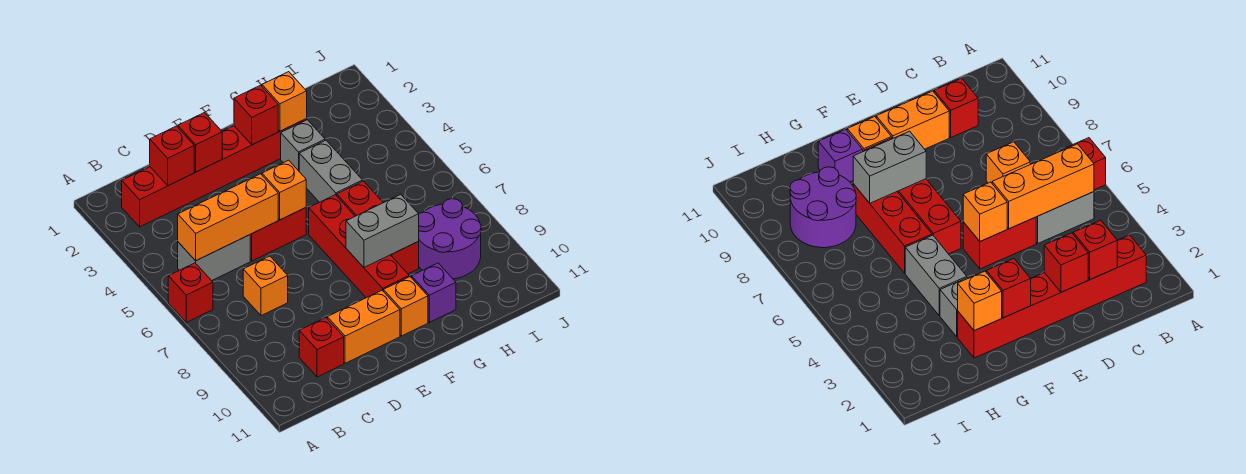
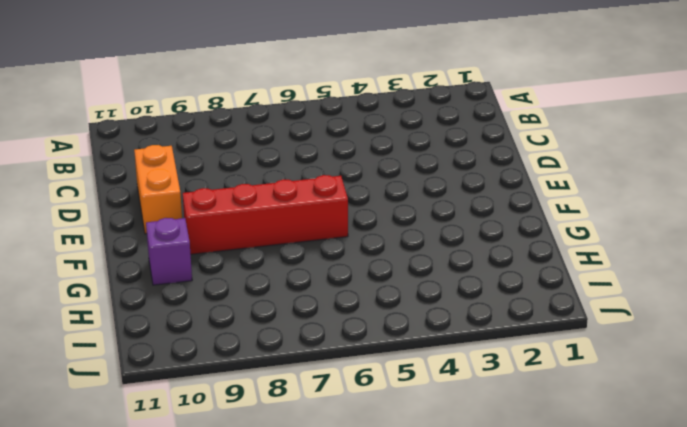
none -> red brick A6 level 1
none -> red brick B2:G2 level 1
none -> grey brick B5:C5 level 1

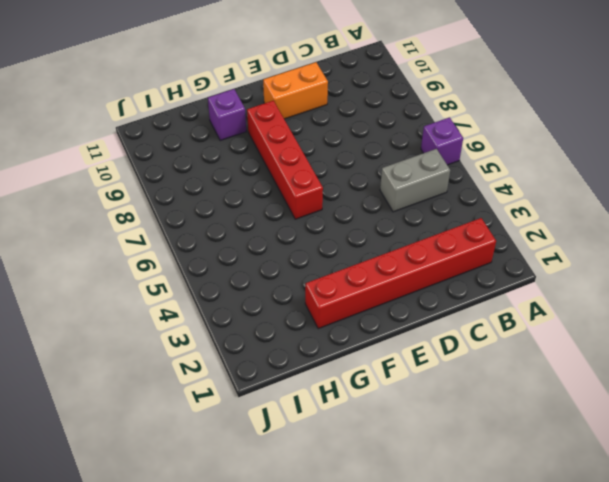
purple brick A6 level 1 -> red brick A6 level 1
none -> orange brick C7 level 1
none -> red brick C10 level 1
none -> red brick D5:E5 level 1

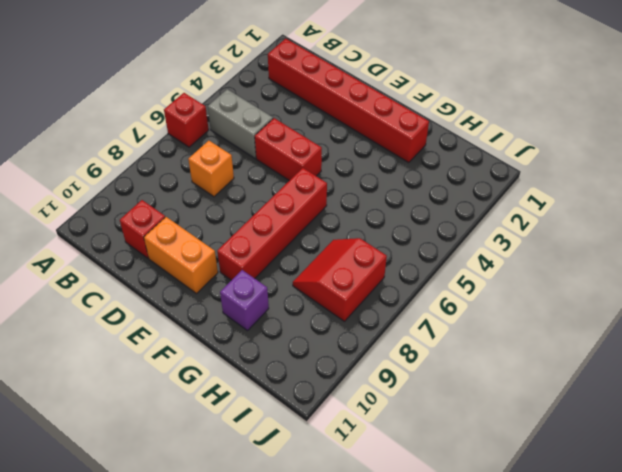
red slope H7:I8 level 1 top I -> purple round brick H8:I9 level 1
none -> orange brick F10 level 1
none -> grey brick G3 level 1
none -> grey brick G4:G5 level 1

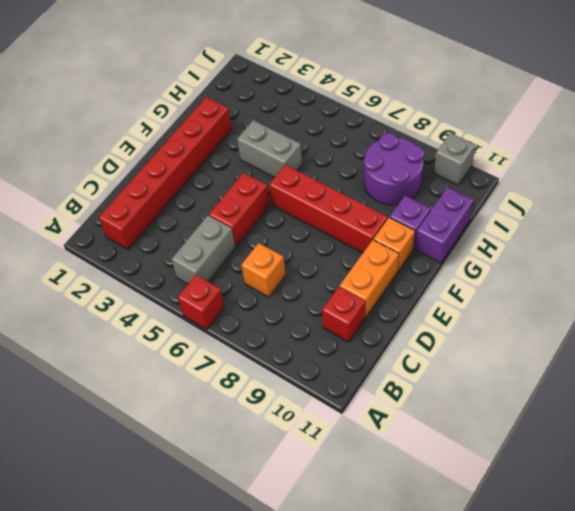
purple brick G11:H11 level 1 -> none
grey brick J10 level 1 -> grey brick G3 level 1
none -> red brick G6:G8 level 1
none -> orange brick B5:D5 level 2
none -> red brick C2 level 2

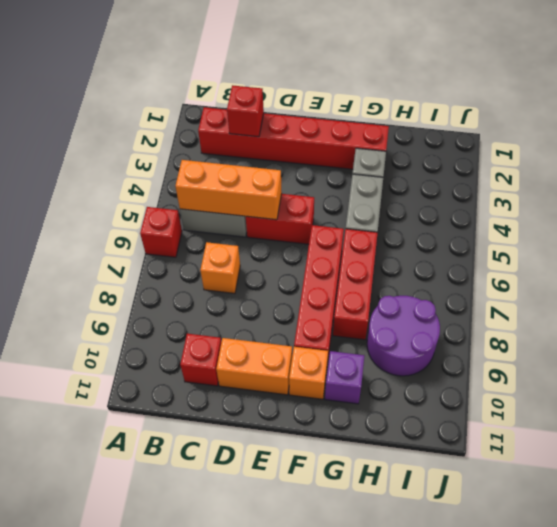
none -> red brick D2 level 2
none -> orange brick E5 level 2
none -> red brick F2 level 2

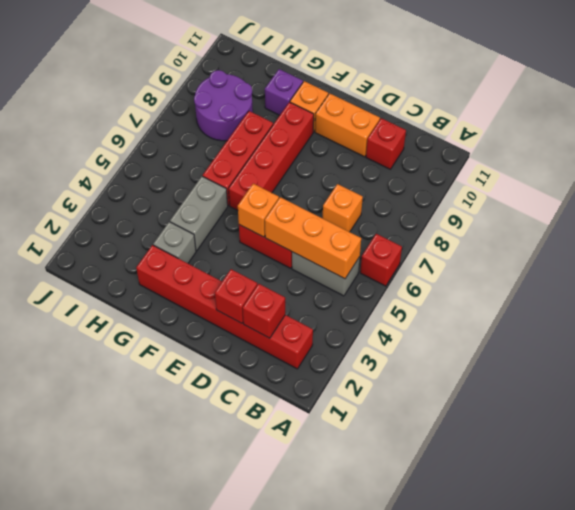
none -> red brick F2 level 2
none -> grey brick F8:G8 level 2
none -> orange brick G2 level 2

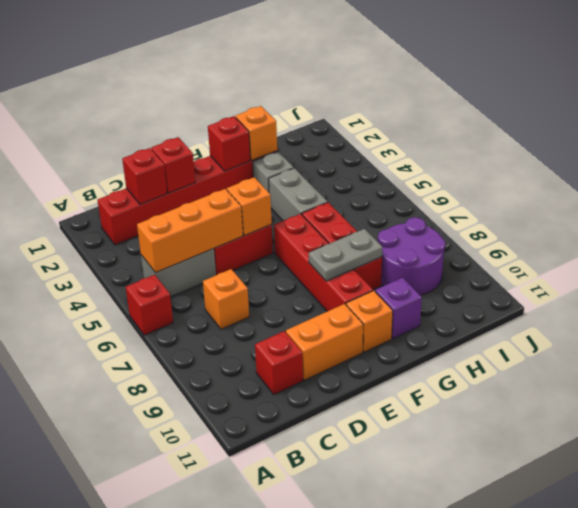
grey plate F8:G8 level 2 -> grey brick F8:G8 level 2

